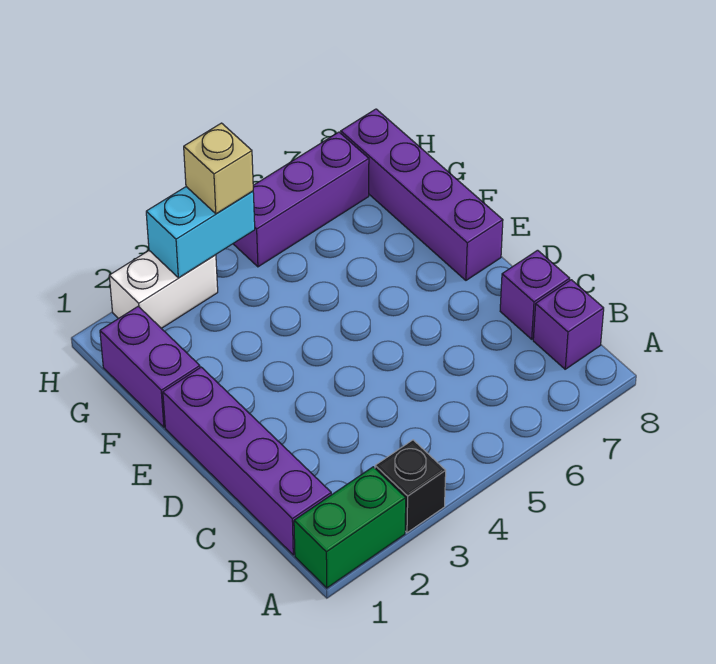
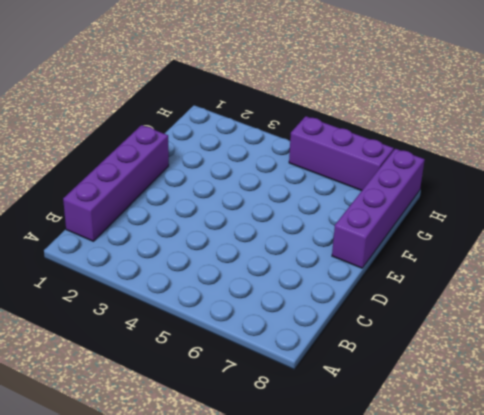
none -> green brick A1:A2 level 1
none -> black brick A3 level 1

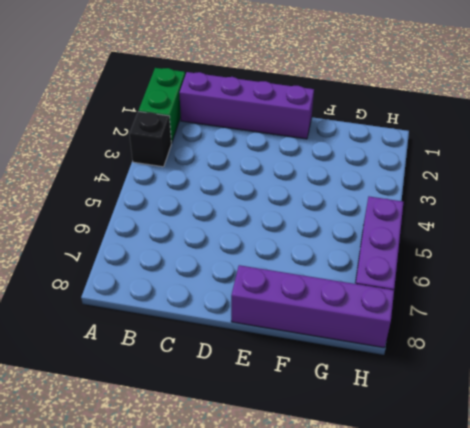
none -> purple brick B8 level 1
none -> purple brick C8 level 1

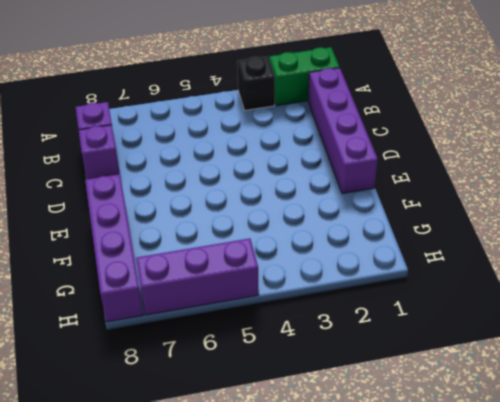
none -> purple brick F1:G1 level 1
none -> white brick H2:H3 level 1

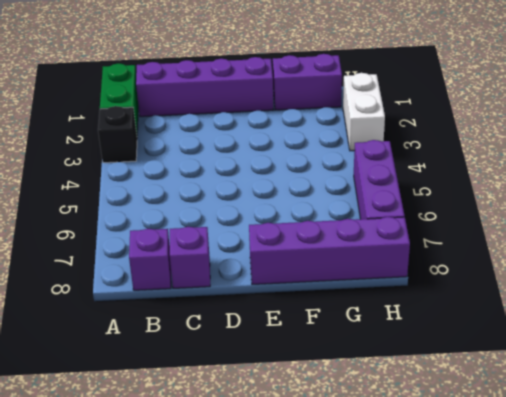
none -> cyan brick H3:H4 level 2
none -> tan brick H4 level 3

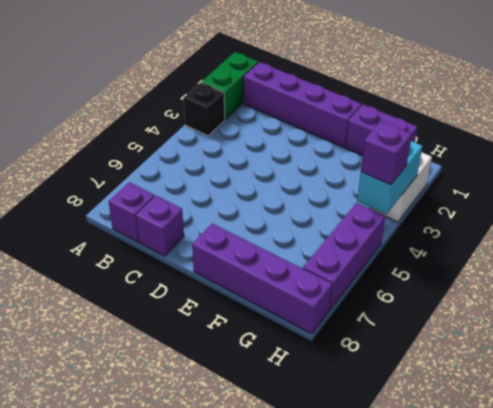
purple brick H4 level 3 -> tan brick H4 level 3

